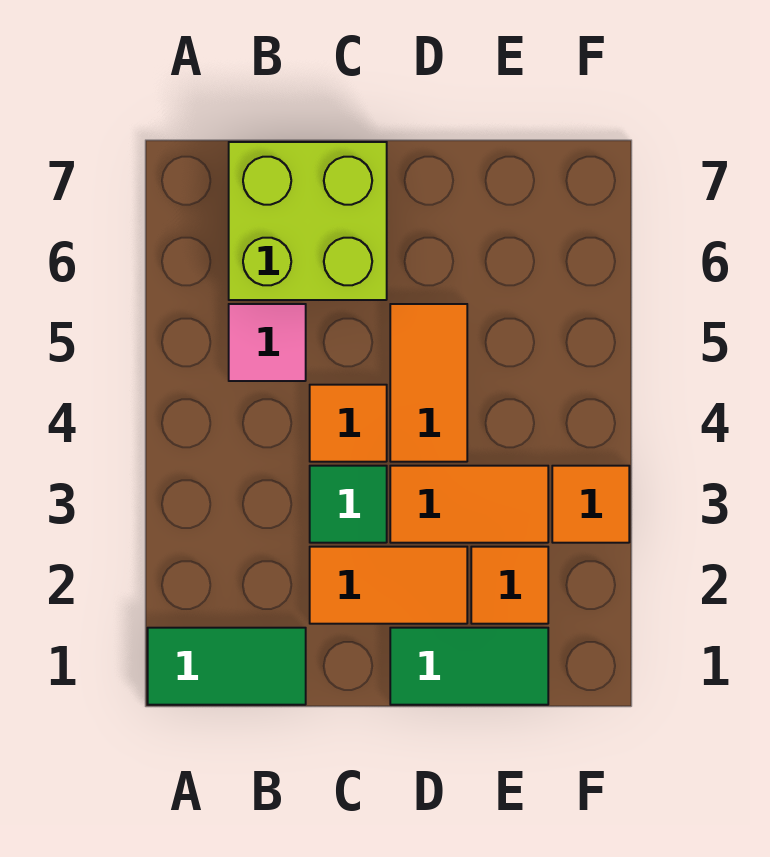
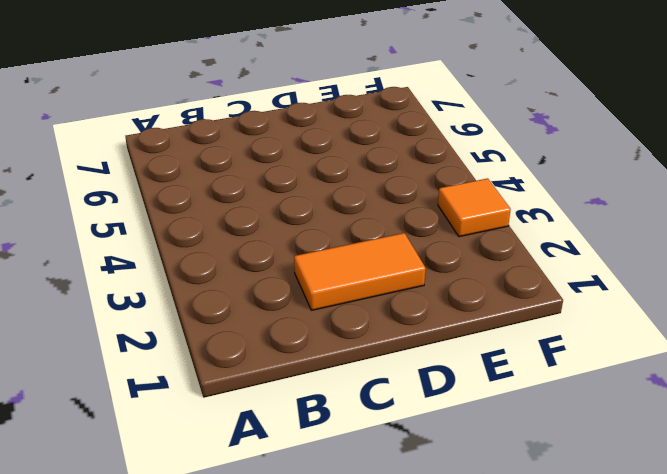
none -> green tile A1:B1 level 1
none -> pink tile B5 level 1

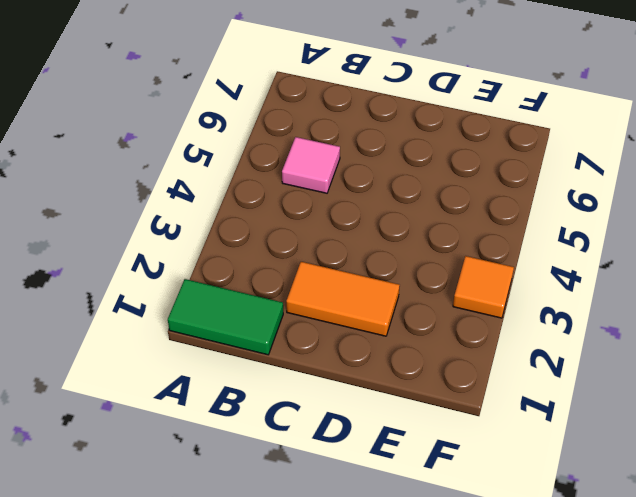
none -> lime brick B6:C7 level 1
none -> green tile C3 level 1

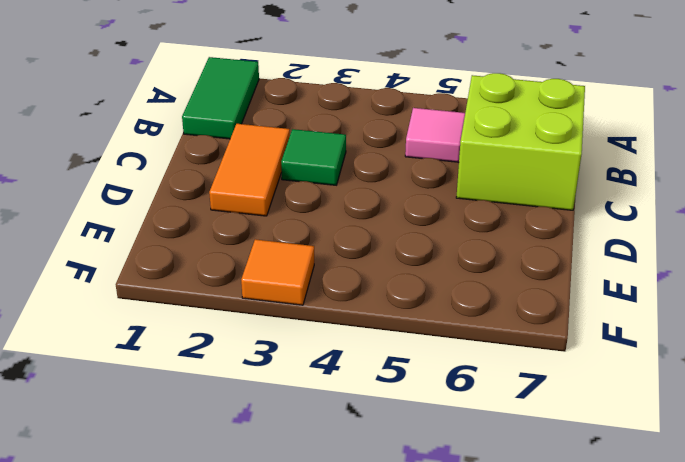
none -> orange tile C4 level 1
none -> green tile D1:E1 level 1

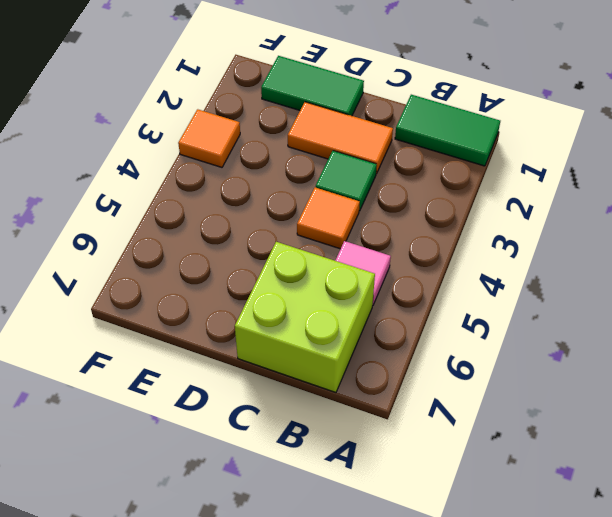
none -> orange tile D3:E3 level 1
none -> orange tile D4:D5 level 1

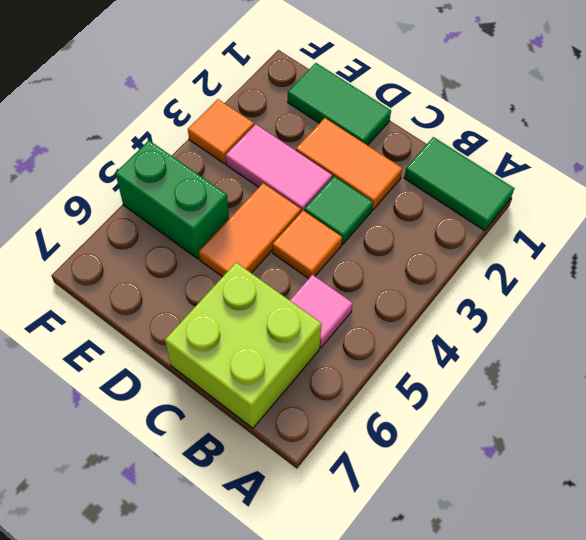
pink tile D3:E3 level 1 -> orange tile D3:E3 level 1
green brick E5:F5 level 1 -> none
none -> orange tile E2 level 1

